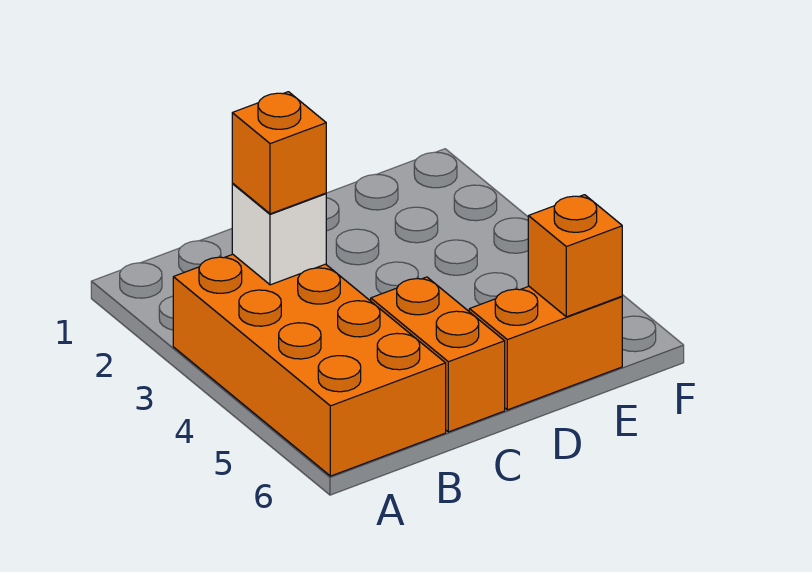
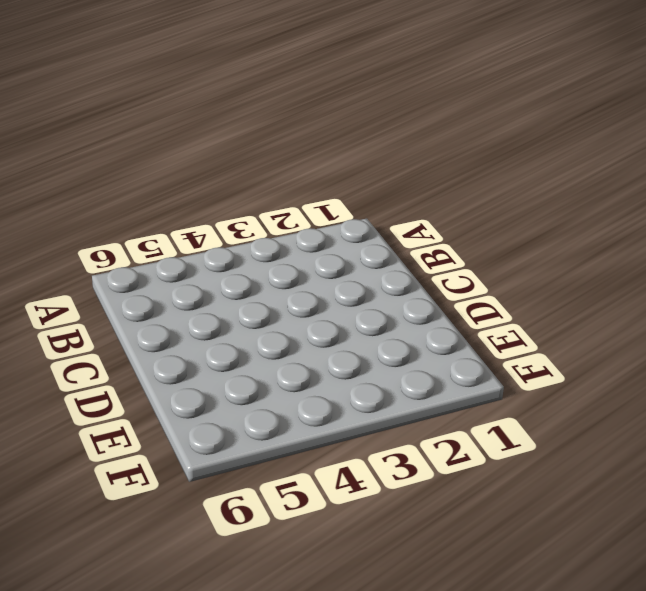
none -> orange brick A3:B6 level 1
none -> orange brick C5:C6 level 1

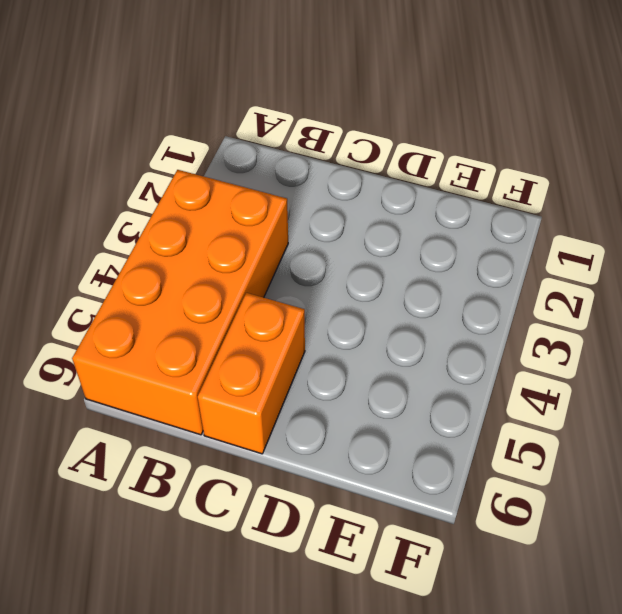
none -> orange brick D6:E6 level 1
none -> white brick B3 level 2

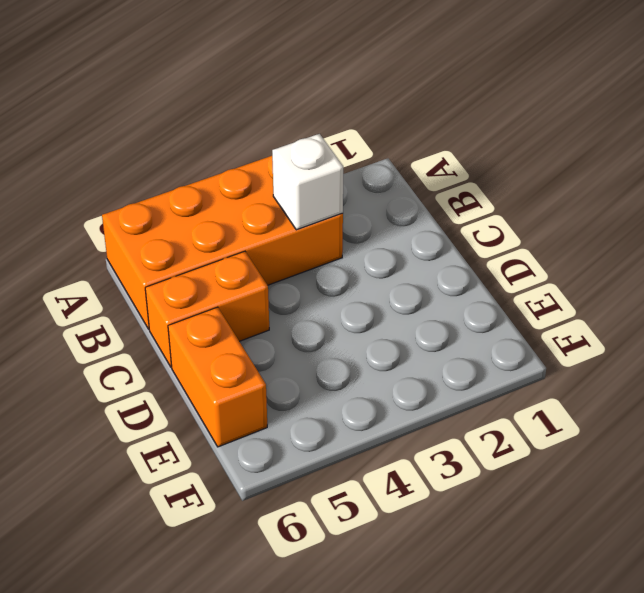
none -> orange brick E6 level 2
none -> orange brick B3 level 3

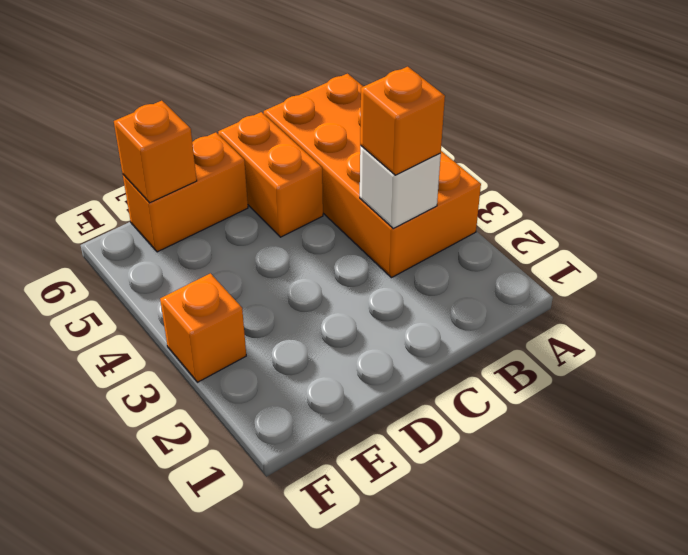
orange brick F3 level 1 -> none

